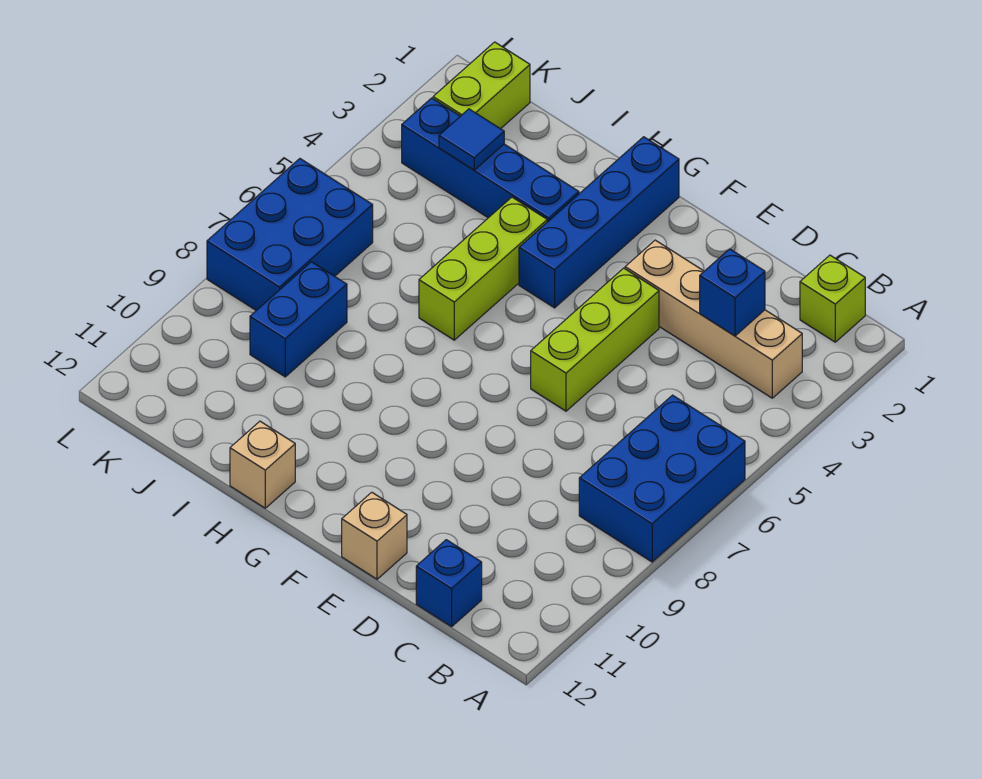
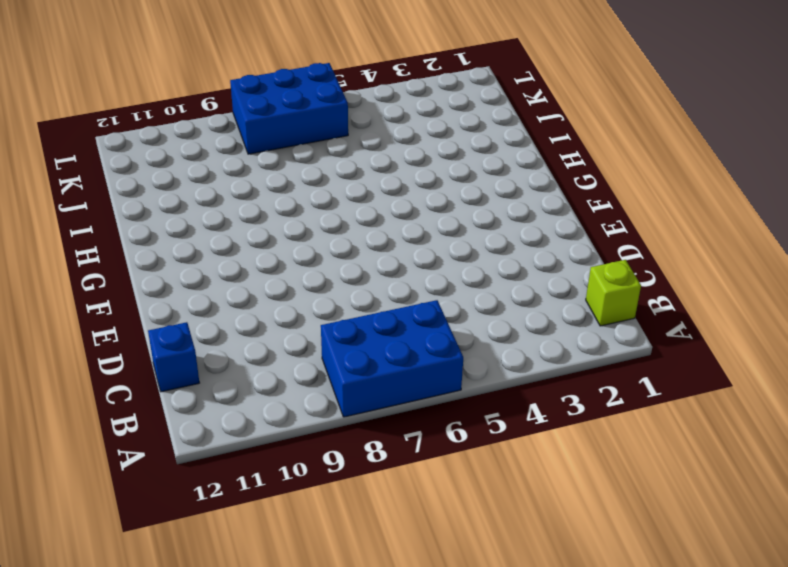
none -> tan brick B3:E3 level 1
none -> lime brick E4:E6 level 1
none -> tan brick E12 level 1

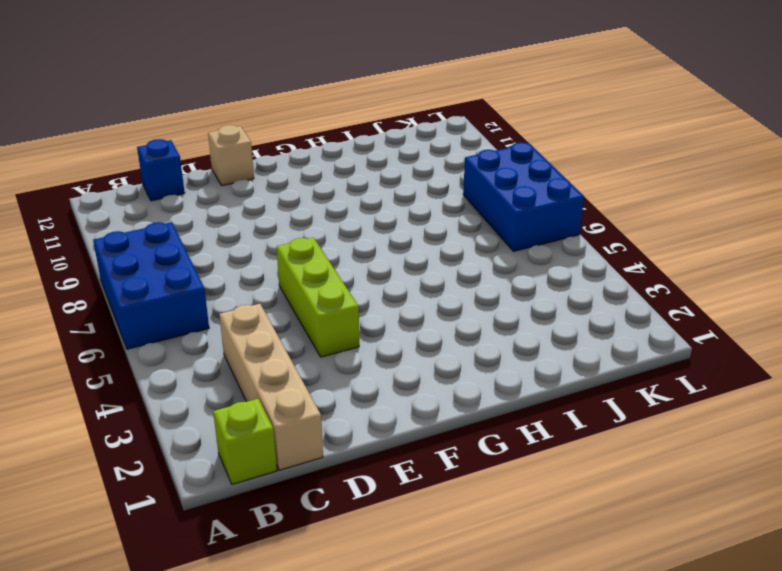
tan brick C1:C4 level 1 -> tan brick B3:E3 level 1
none -> blue brick G1:G4 level 1
none -> blue brick H3:K3 level 1
none -> lime brick H4:H6 level 1

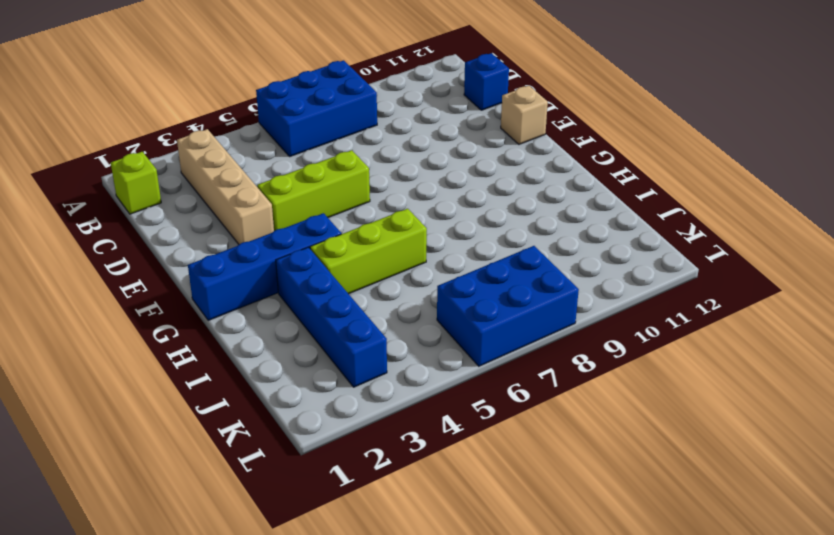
none -> tan brick H12 level 1
none -> blue brick J8:J9 level 1
none -> lime brick K1:K2 level 1

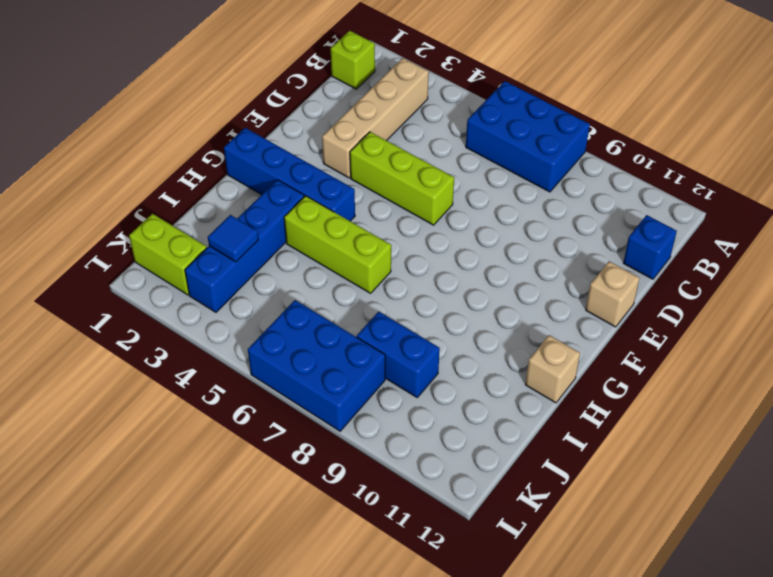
none -> blue brick C3 level 2

